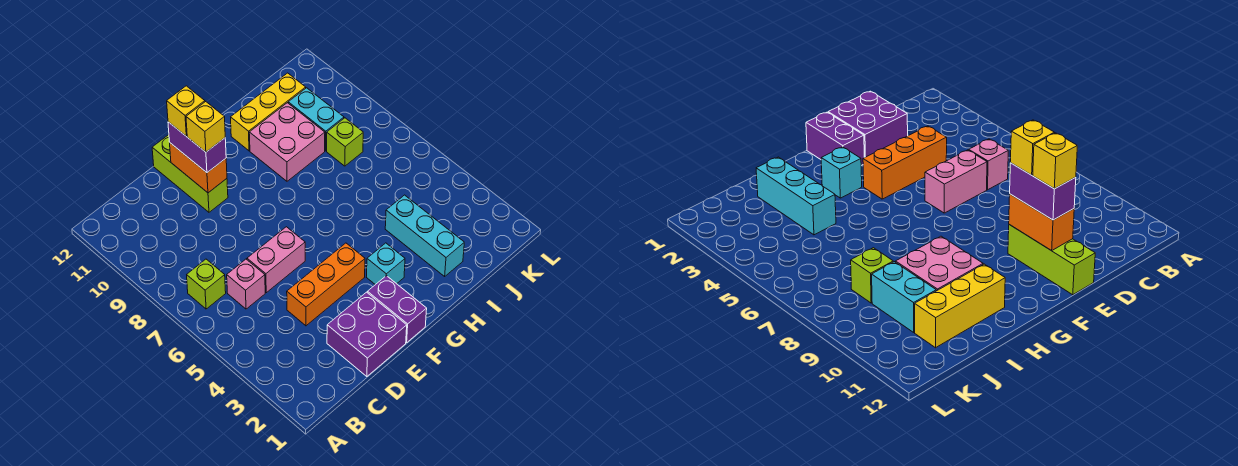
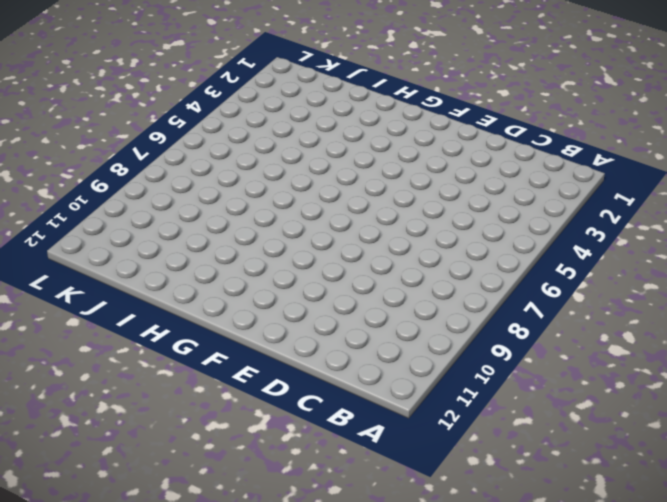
none -> lime brick B7 level 1
none -> pink brick C6 level 1
none -> purple brick D1:E2 level 1

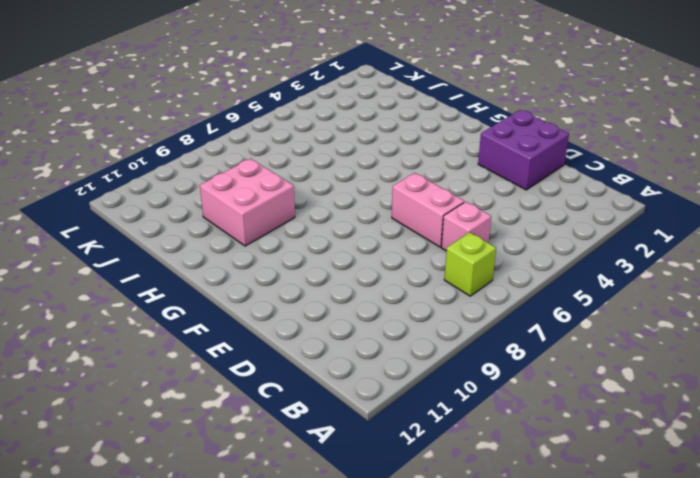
none -> orange brick D4:F4 level 1
none -> lime brick E10:E12 level 1
none -> purple brick F1:F2 level 1

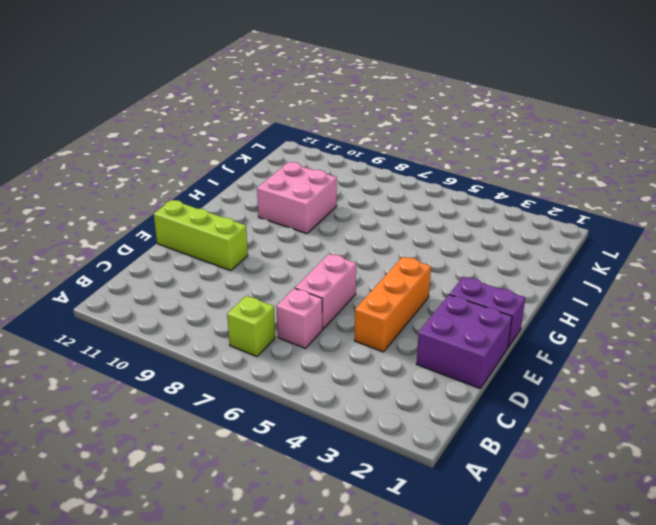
none -> cyan brick G3 level 1
none -> yellow brick H11:J11 level 1
none -> cyan brick I2:I4 level 1

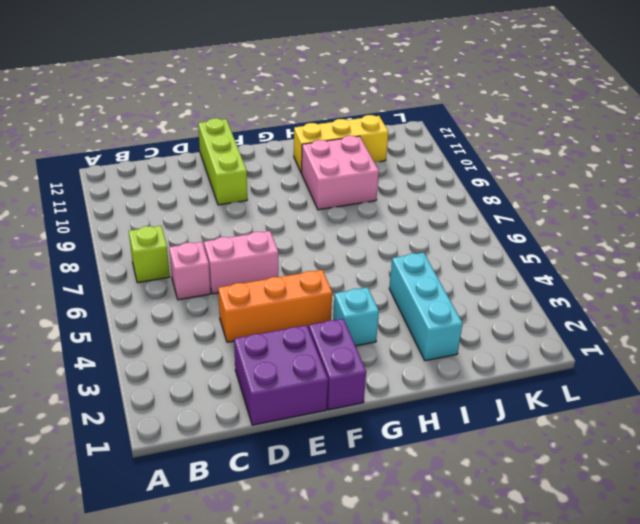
none -> lime brick J8 level 1
none -> cyan brick J9:J10 level 1
none -> orange brick E10:E11 level 2

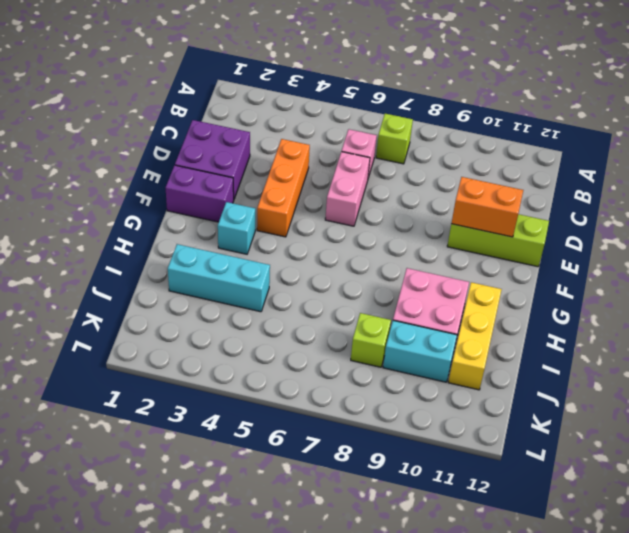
none -> purple brick E10:E11 level 3
none -> yellow brick E10 level 4
none -> yellow brick E11 level 4

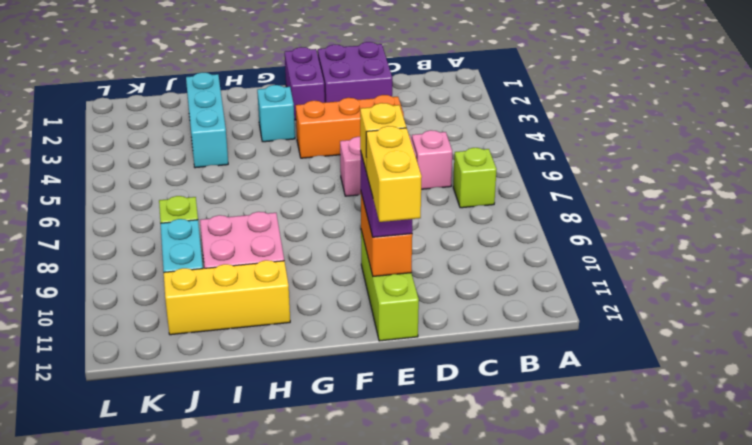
yellow brick E11:E12 level 4 -> yellow brick E11 level 4

